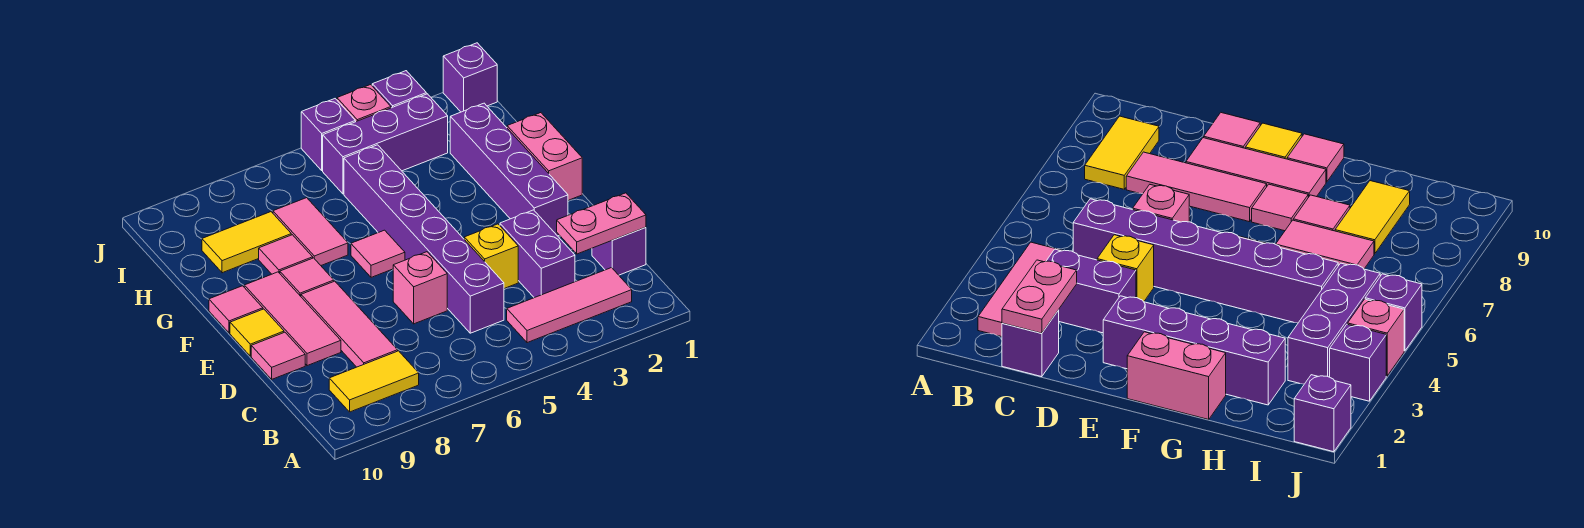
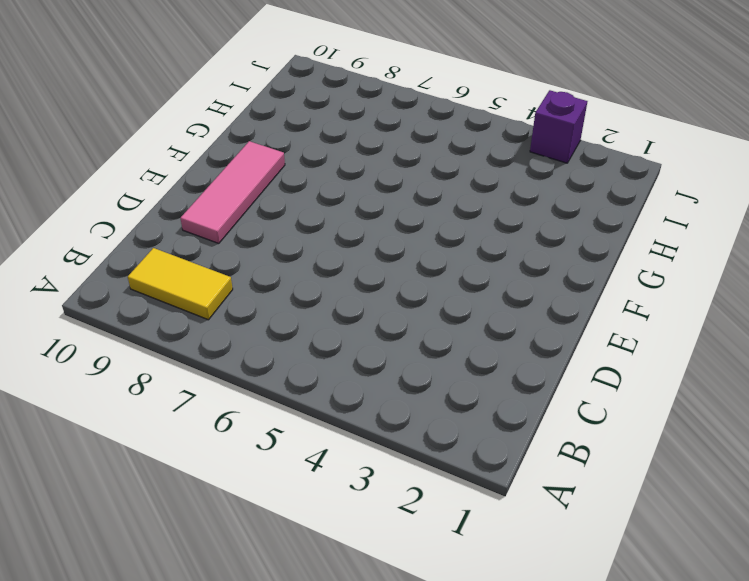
none -> pink tile B2:B4 level 1
none -> purple brick C1 level 1
none -> purple brick C3:D3 level 1

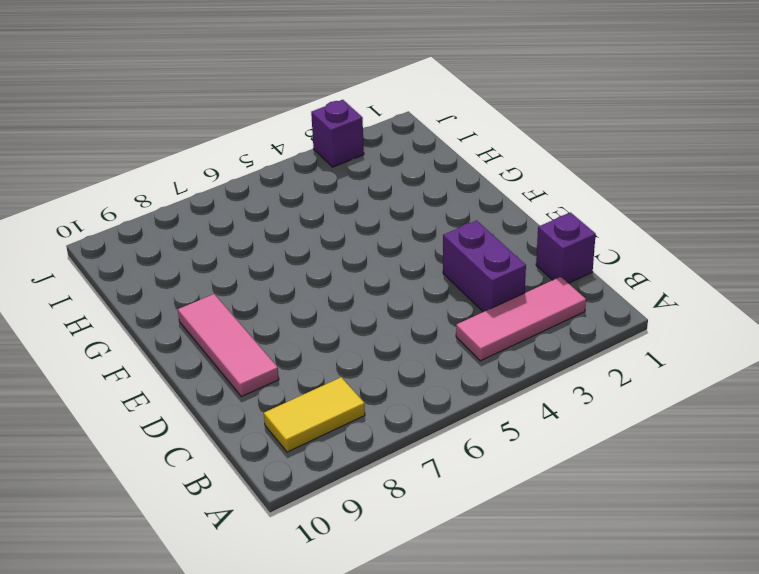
none -> purple brick C5:H5 level 1
none -> pink tile C8:E8 level 1
none -> yellow brick D4 level 1

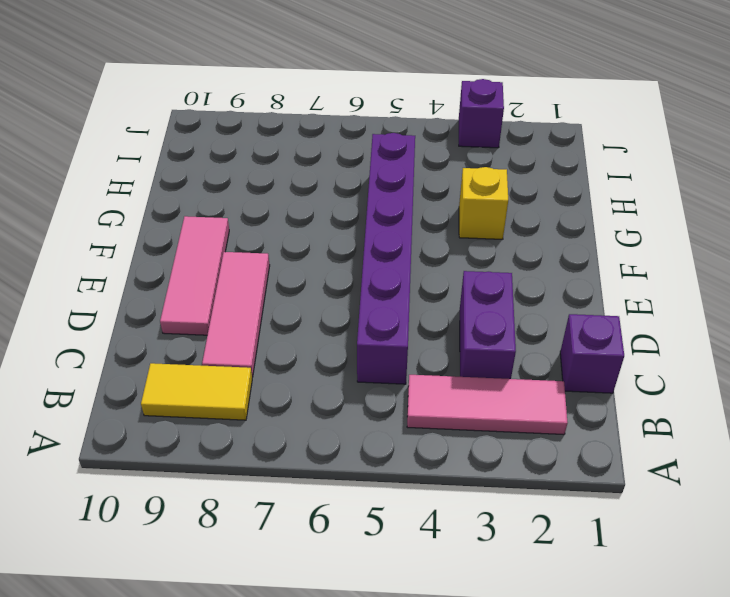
yellow brick G3 level 1 -> yellow brick D4 level 1
none -> pink brick D6 level 1
none -> pink tile D10 level 1
none -> purple brick E2:H2 level 1

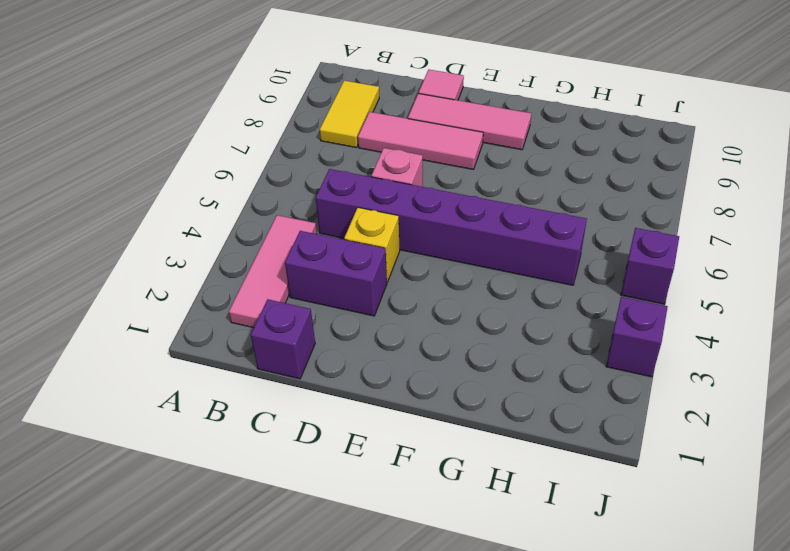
none -> purple brick E2:H2 level 1
none -> yellow tile E10 level 1
none -> pink brick F1:G1 level 1

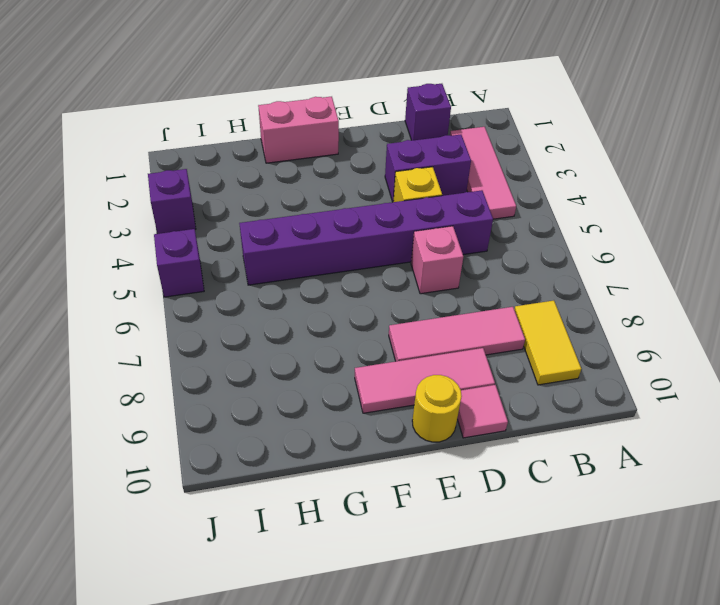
yellow round brick E10 level 1 -> yellow tile E10 level 1
none -> purple brick E2:H2 level 1
none -> pink tile F6 level 1
none -> pink tile F8 level 1

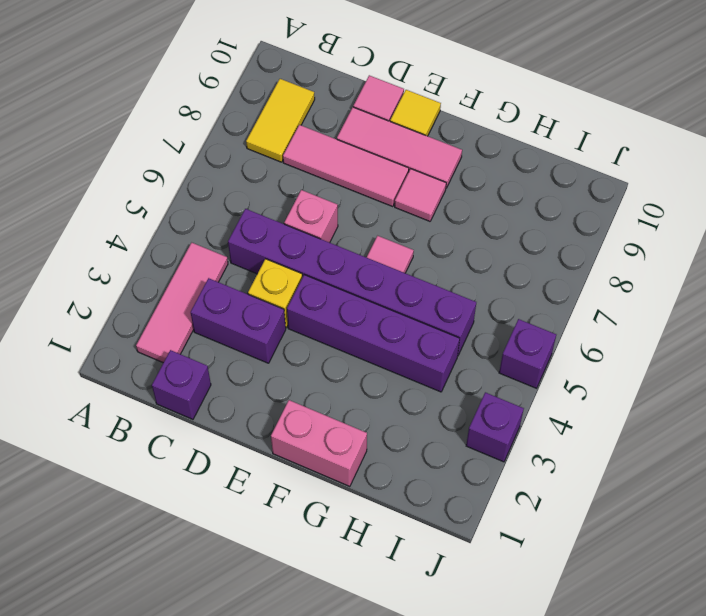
purple brick E4:H4 level 1 -> purple brick E2:H2 level 1
none -> pink tile F10 level 1
none -> pink tile G7:H7 level 1
none -> pink tile G8 level 1

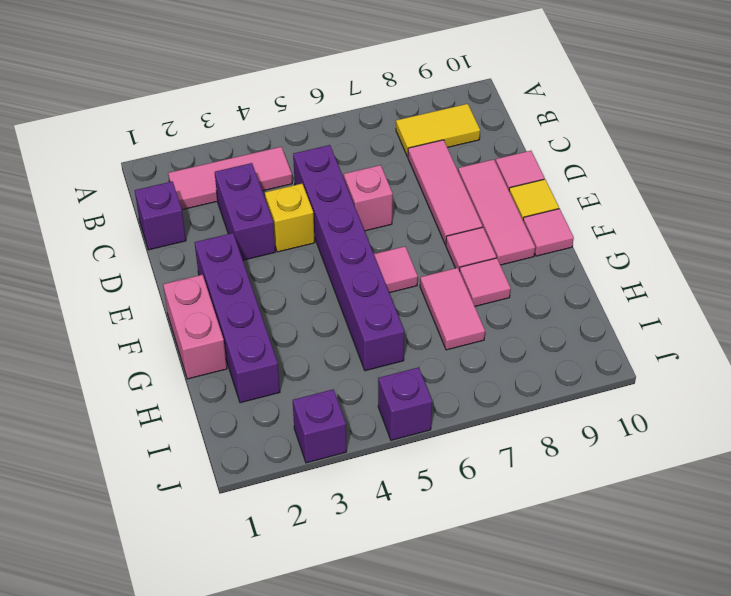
none -> yellow tile H8:H9 level 1
none -> purple brick I3:I5 level 1
none -> purple brick J1 level 1

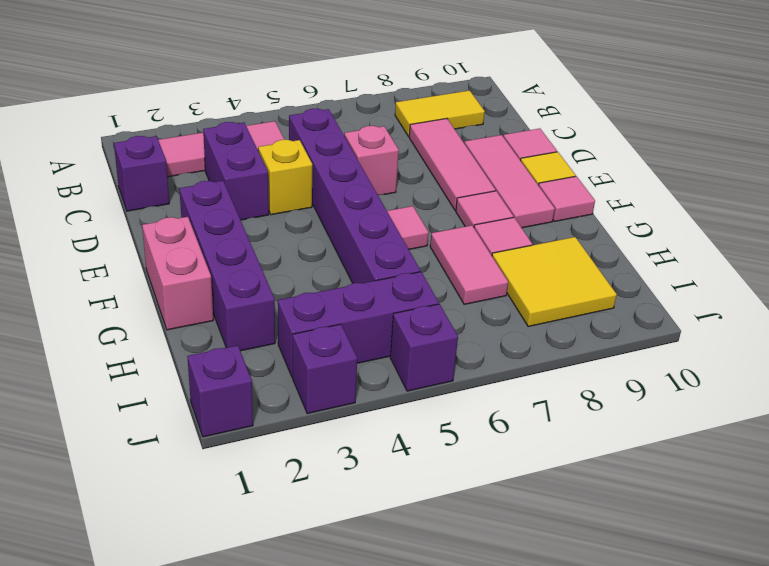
yellow tile H8:I9 level 1 -> yellow tile H8:H9 level 1
none -> pink brick J4 level 1
none -> pink plate C1:C2 level 2

